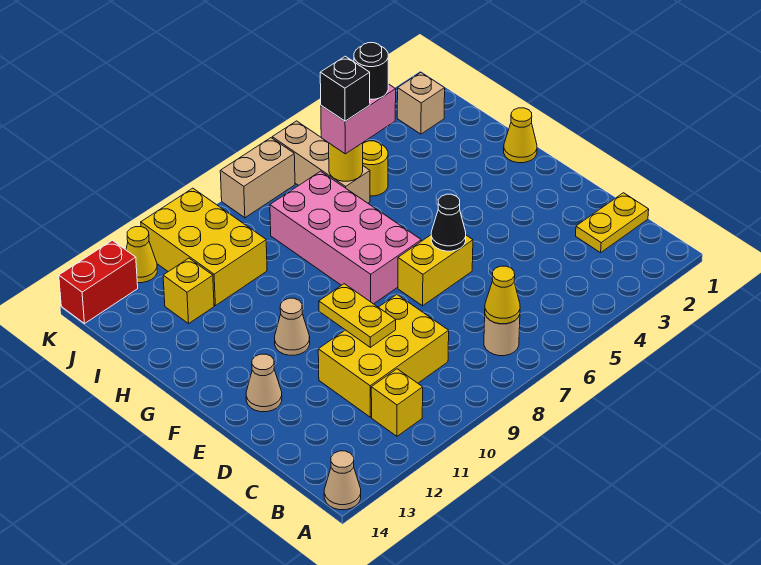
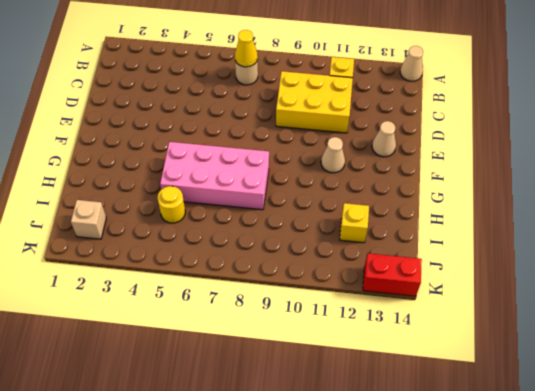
pink brick G5:H8 level 1 -> pink brick F7:I8 level 1
none -> yellow plate C1:C2 level 1
none -> yellow brick E6:E7 level 1
none -> yellow cone G1 level 1

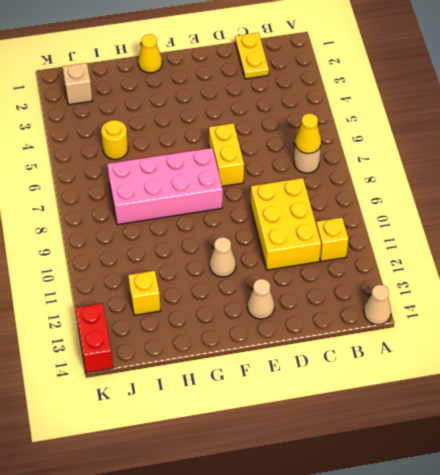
none -> tan brick I6:K6 level 1
none -> yellow brick I10:K11 level 1
none -> tan brick K7:K8 level 1

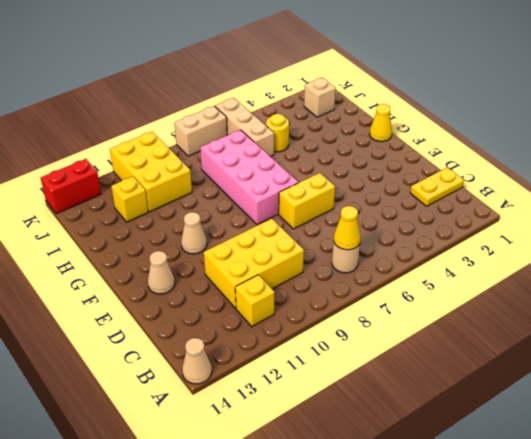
none -> yellow cone K12 level 1
none -> yellow plate D10:E10 level 2
none -> black cone E6 level 2

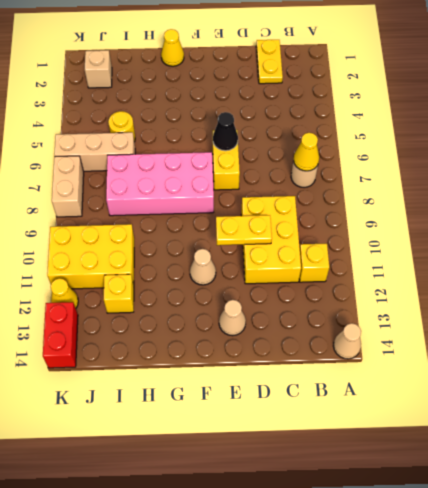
none -> yellow round brick I6 level 2
none -> pink brick I5:I6 level 3
none -> black round brick I5 level 4

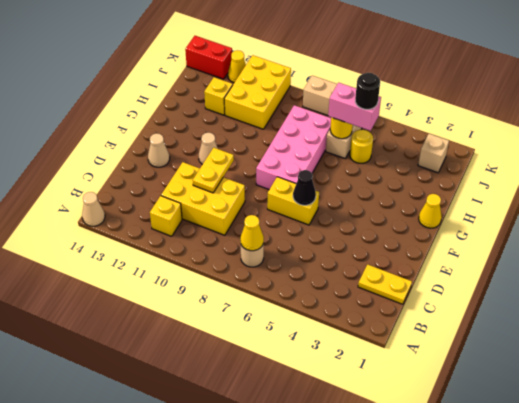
none -> black brick I6 level 4

